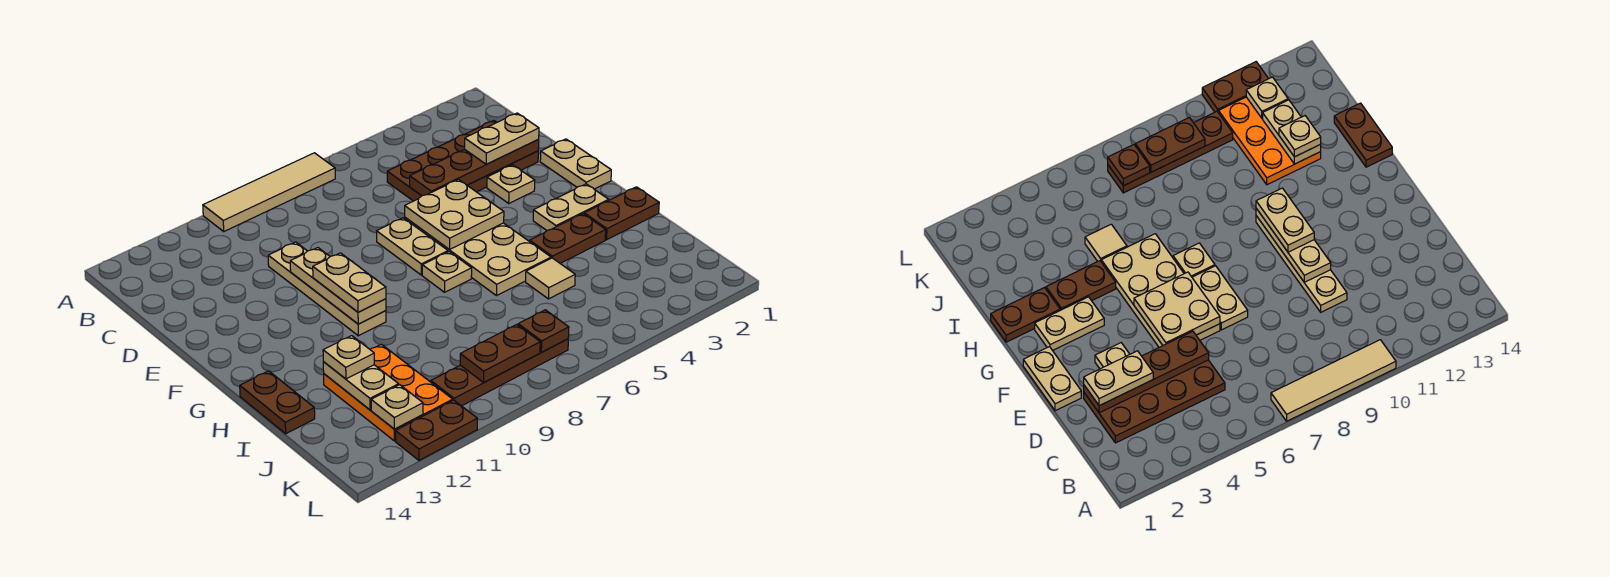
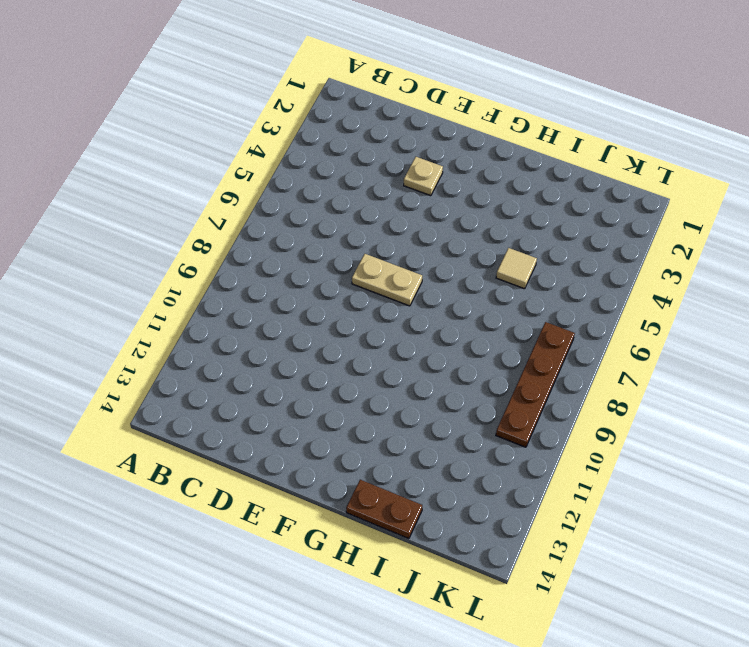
none -> tan tile A7:A10 level 1
none -> brown plate C2:D5 level 1
none -> tan plate D10:G10 level 1

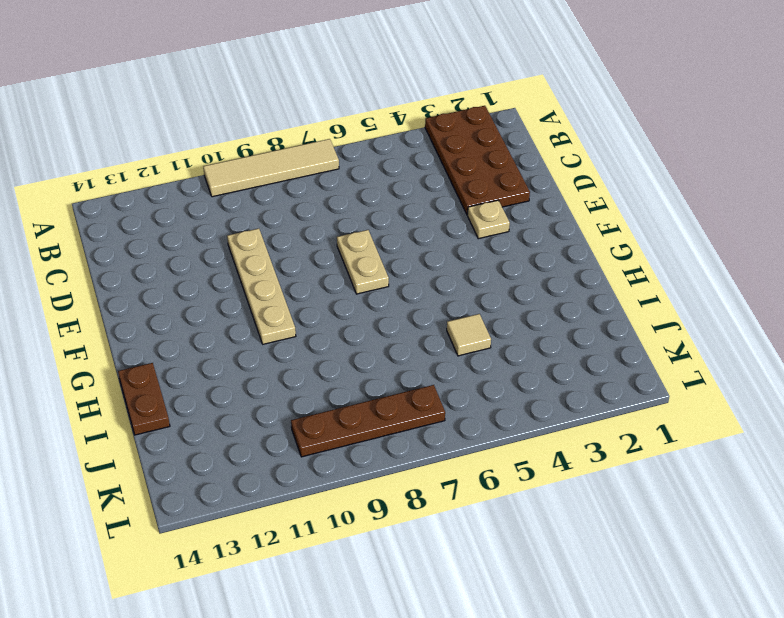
brown plate A2:D3 level 1 -> brown plate C2:D5 level 1
none -> tan plate E1:F1 level 1
none -> tan plate E5:H6 level 1
none -> tan plate G2:G3 level 1

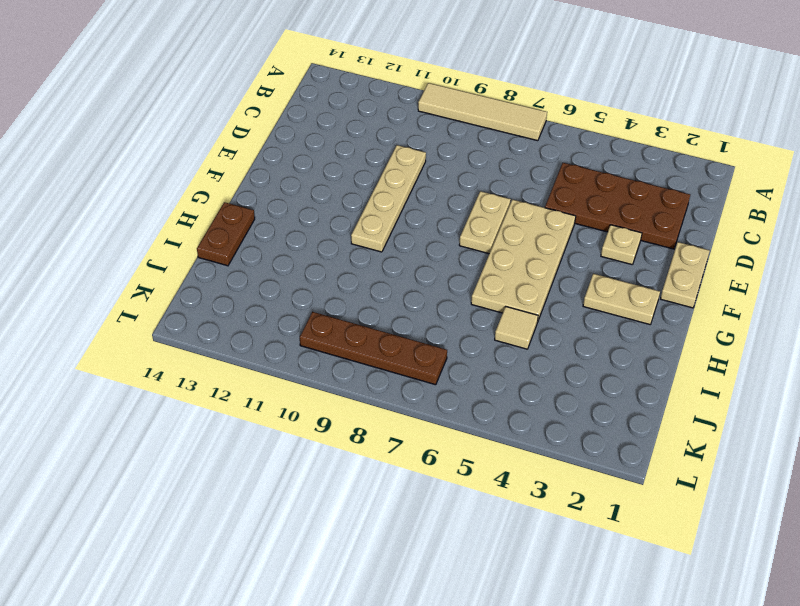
none -> tan plate G7 level 1
none -> brown plate H1:H2 level 1
none -> brown plate H3:H4 level 1

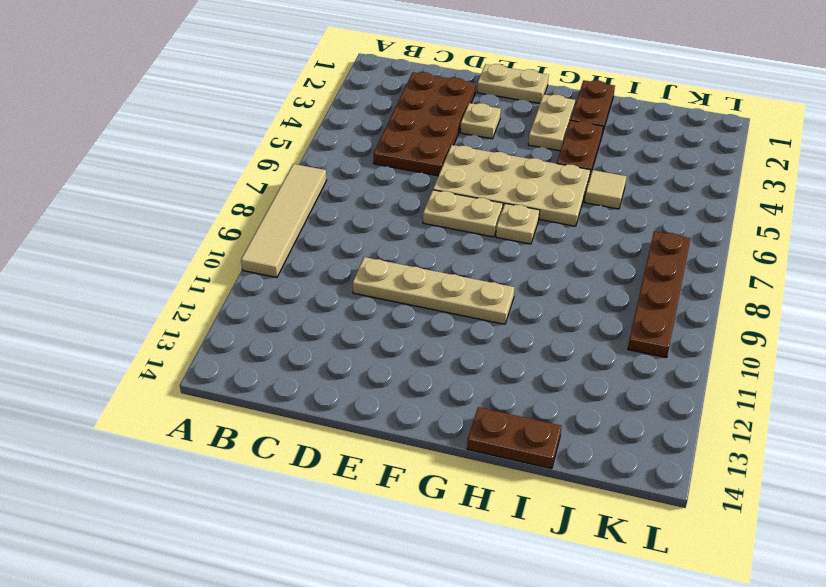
none -> orange plate I11:K12 level 1
none -> brown plate L11:L12 level 1
none -> brown plate D2:D5 level 2

